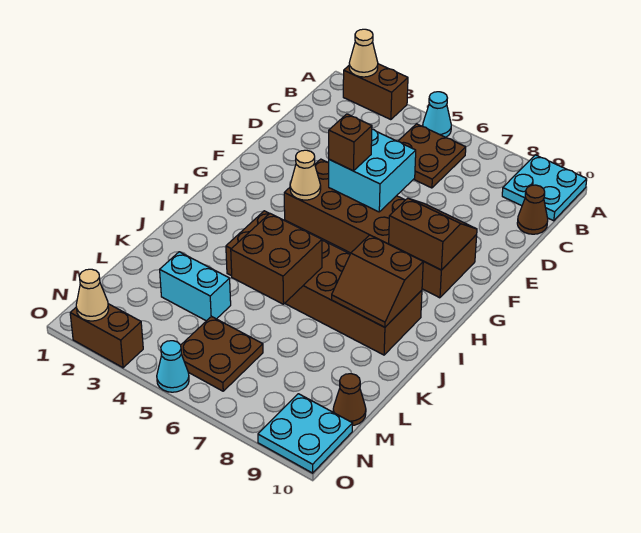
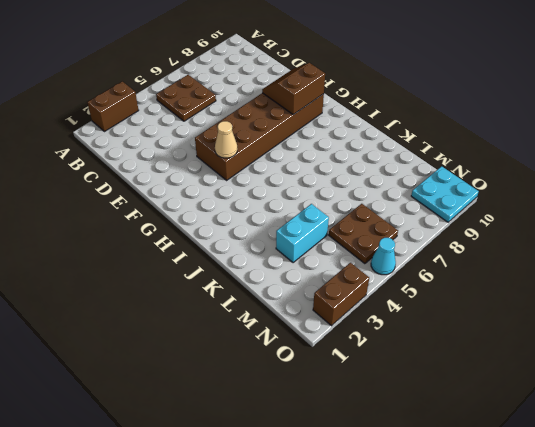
none -> cyan cone A5 level 1
none -> cyan plate A9:B10 level 1
none -> brown cone C10 level 1

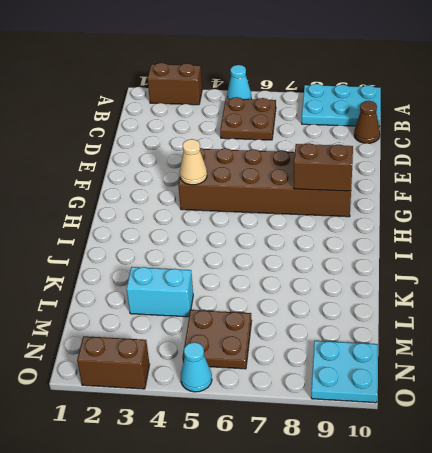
cyan plate A8:B10 level 1 -> cyan plate A9:B10 level 1
none -> brown brick I4:J9 level 1
none -> brown cone M10 level 1
none -> tan cone A2 level 2

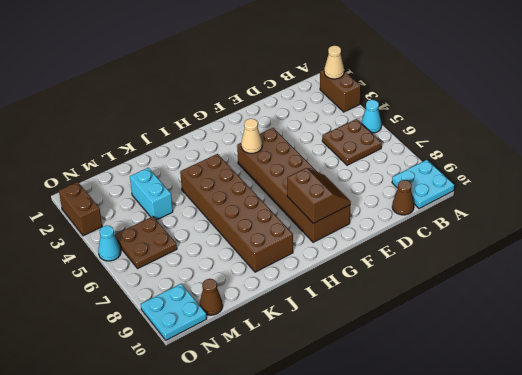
none -> cyan brick E5:F6 level 2
none -> brown slope I8:J9 level 2 top I
none -> brown brick J5:K6 level 2

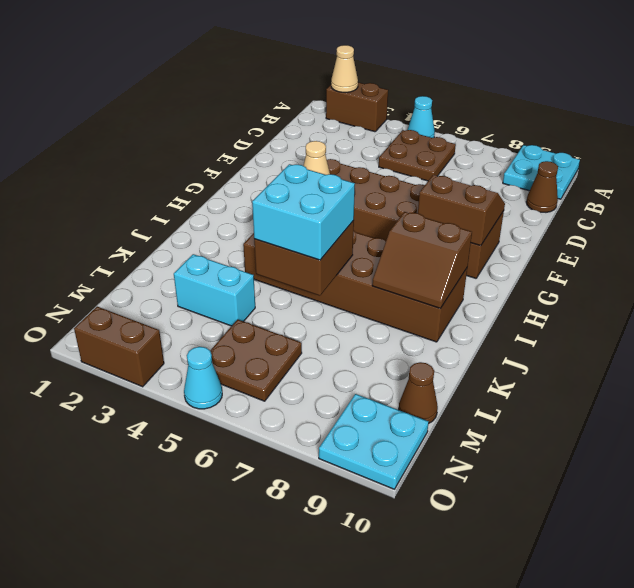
cyan brick J5:K6 level 3 -> cyan brick E5:F6 level 2
none -> tan cone O2 level 2
none -> brown brick F5 level 3

